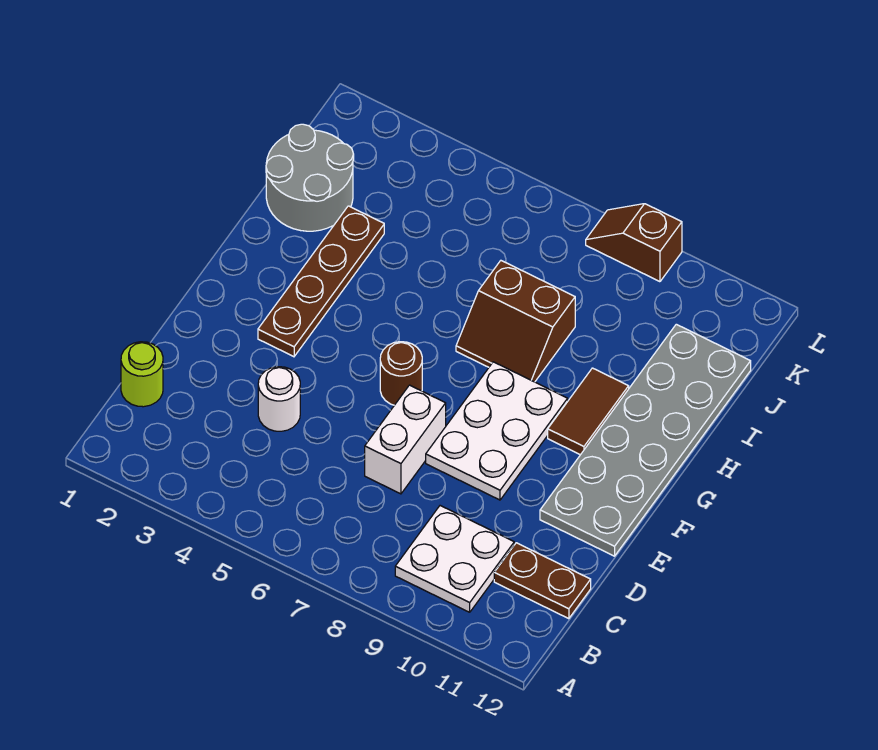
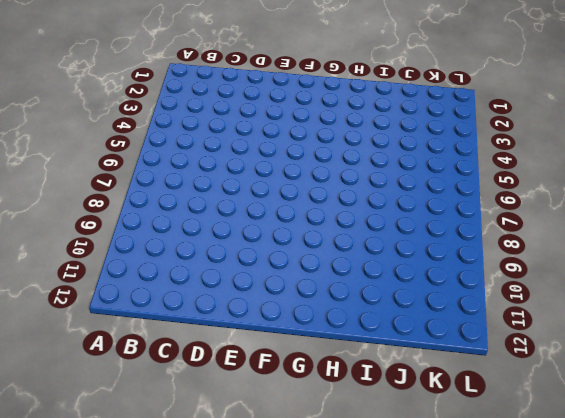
none -> white plate B9:C10 level 1
none -> lime round brick C1 level 1
none -> brown plate C11:C12 level 1

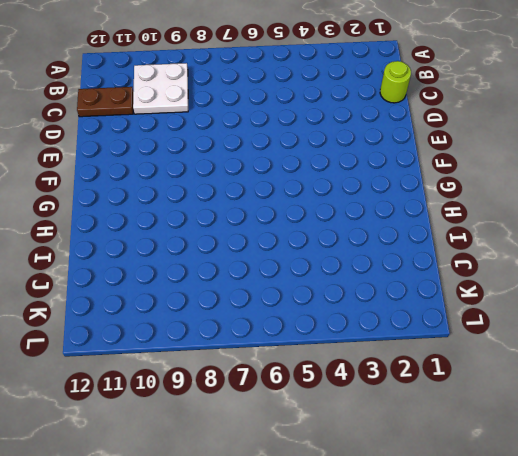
none -> white round brick D4 level 1
none -> white brick D7:E7 level 1
none -> white plate E8:G9 level 1

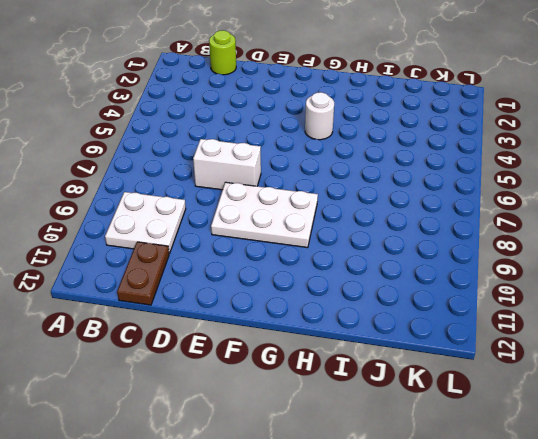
white round brick G4 level 1 -> white round brick D4 level 1
none -> grey plate E11:J12 level 1
none -> brown plate F3:I3 level 1
none -> brown round brick F6 level 1

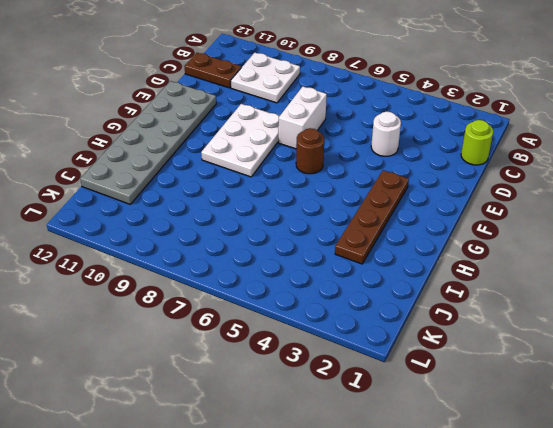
none -> brown tile G10:H10 level 1
none -> brown slope H7:I8 level 1 top I
none -> grey round brick I1:J2 level 1

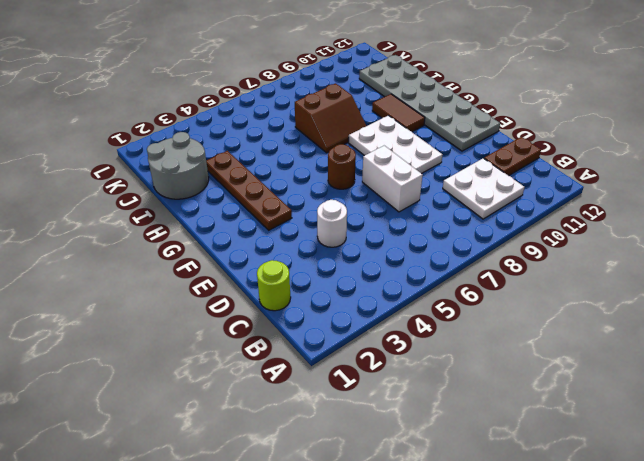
none -> brown slope L8:L9 level 1 top 9

